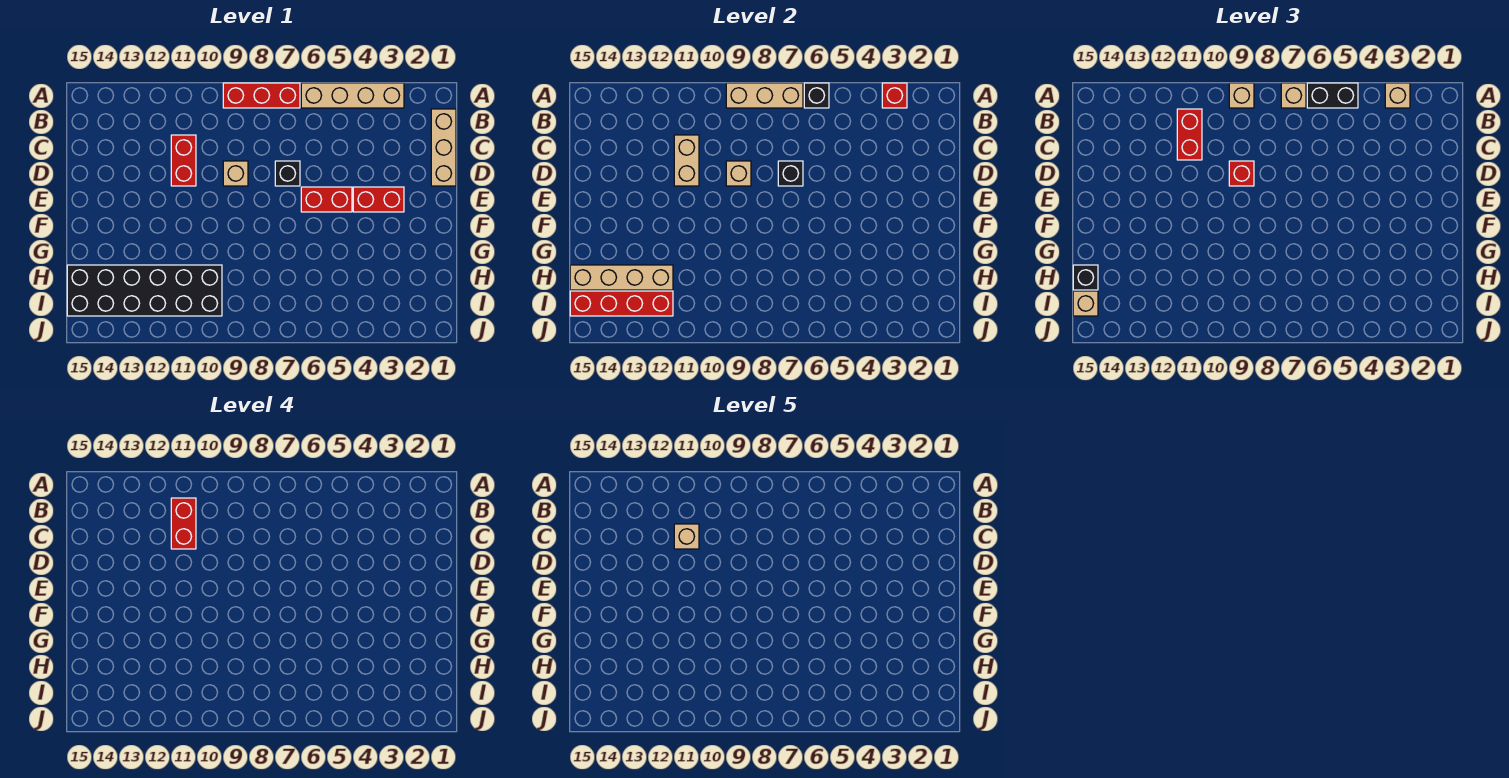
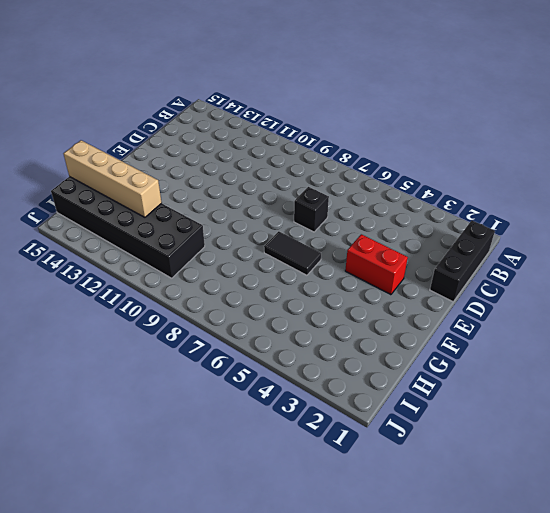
black brick B1:D1 level 1 -> tan brick B1:D1 level 1
black tile F6:F7 level 1 -> none
none -> tan brick A3:A6 level 1
none -> red brick A7:A9 level 1
none -> red brick C11:D11 level 1

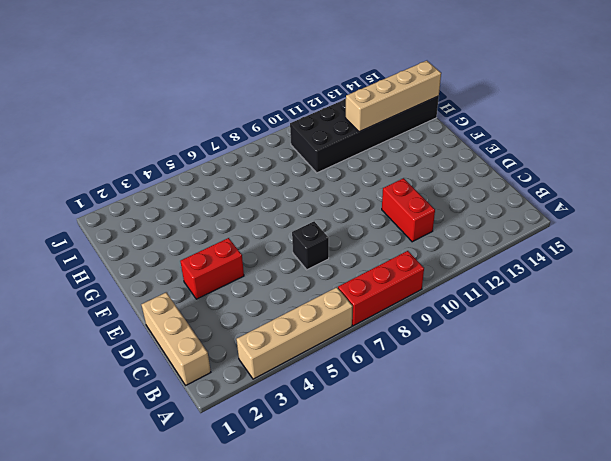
none -> tan brick D9 level 1
none -> red brick E5:E6 level 1
none -> red brick A3 level 2

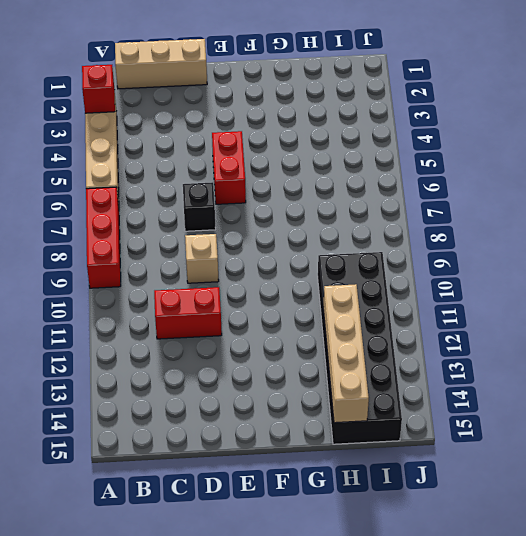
none -> red brick E3:E4 level 1
none -> black brick A6 level 2
none -> tan brick A7:A9 level 2

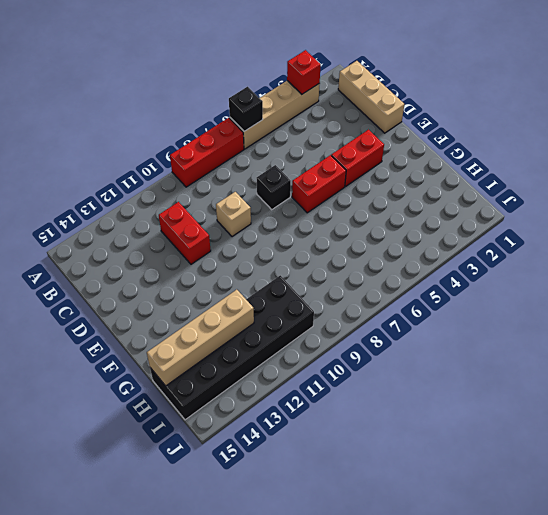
none -> tan brick A7:A9 level 2
none -> tan brick C11:D11 level 2
none -> black brick D7 level 2

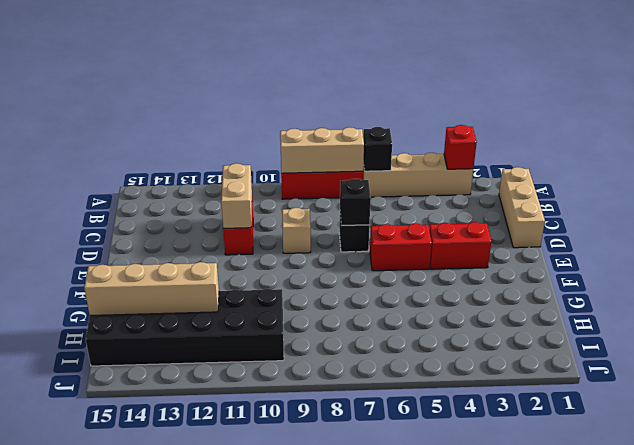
none -> tan brick D9 level 2
none -> red brick I12:I15 level 2
none -> tan brick A3 level 3

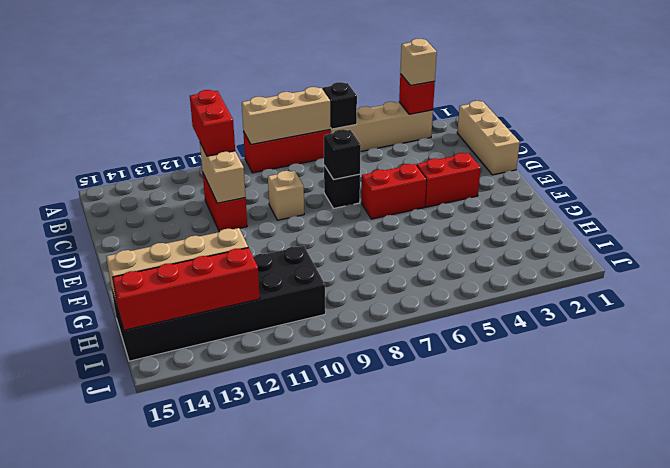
none -> tan brick D9 level 2
none -> black brick A5:A6 level 3
none -> tan brick A7 level 3

